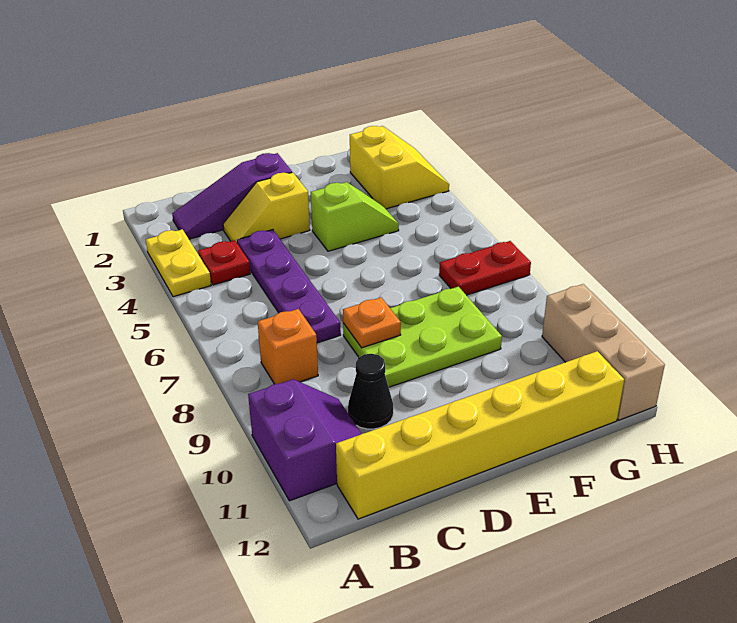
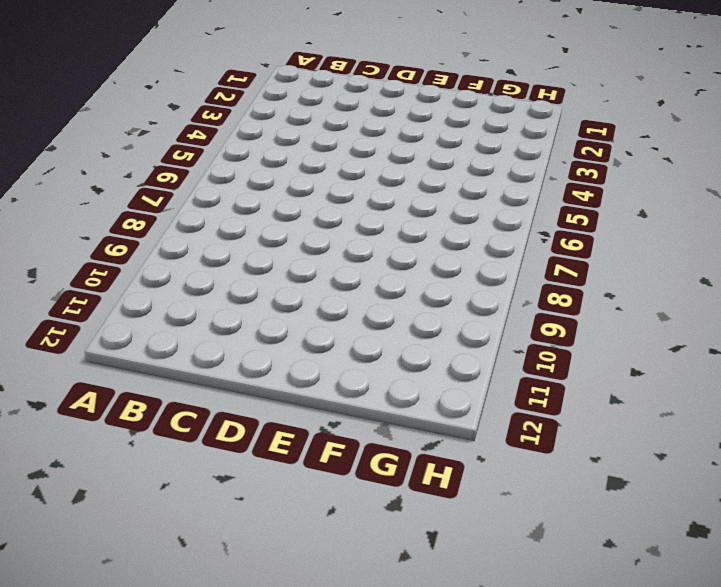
none -> yellow plate A3:A4 level 1
none -> purple slope A10:B11 level 1 top A
none -> purple slope B2:D2 level 1 top D

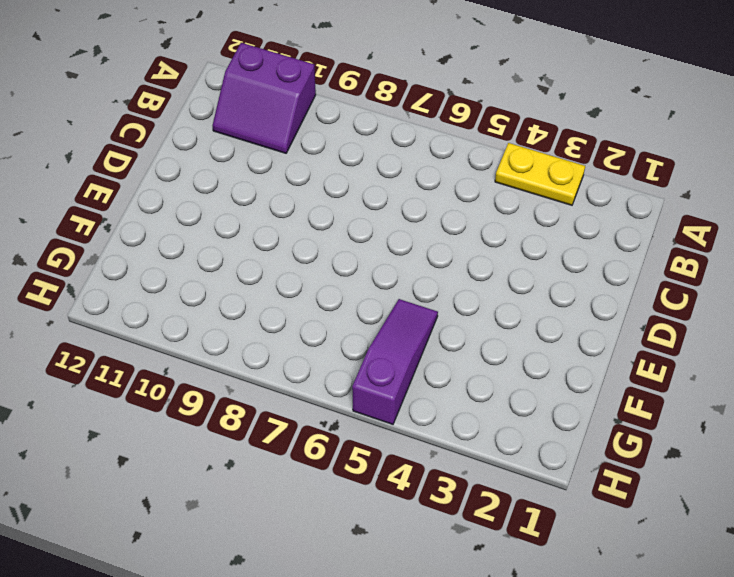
purple slope F5:H5 level 1 top H -> purple slope B2:D2 level 1 top D
none -> red plate B4 level 1
none -> orange brick B8 level 1
none -> yellow brick B12:G12 level 1

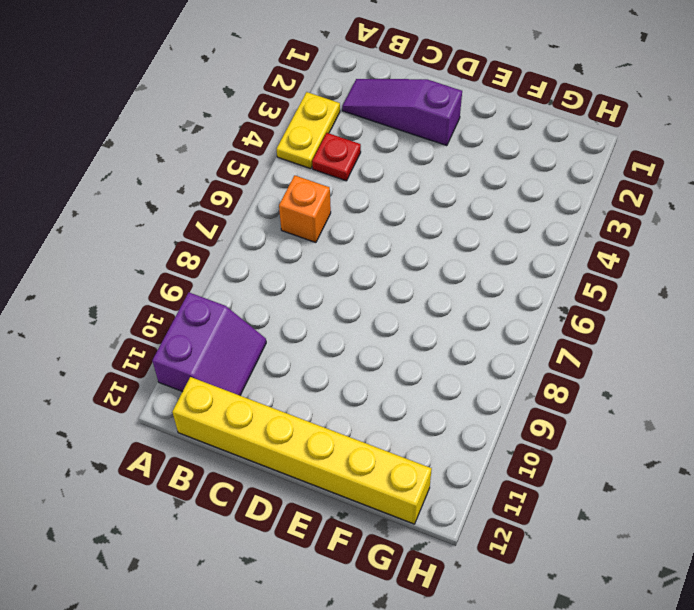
orange brick B6 level 1 -> orange brick B8 level 1
none -> yellow slope C3:D3 level 1 top D
none -> purple plate C4:C7 level 1
none -> black cone C10 level 1

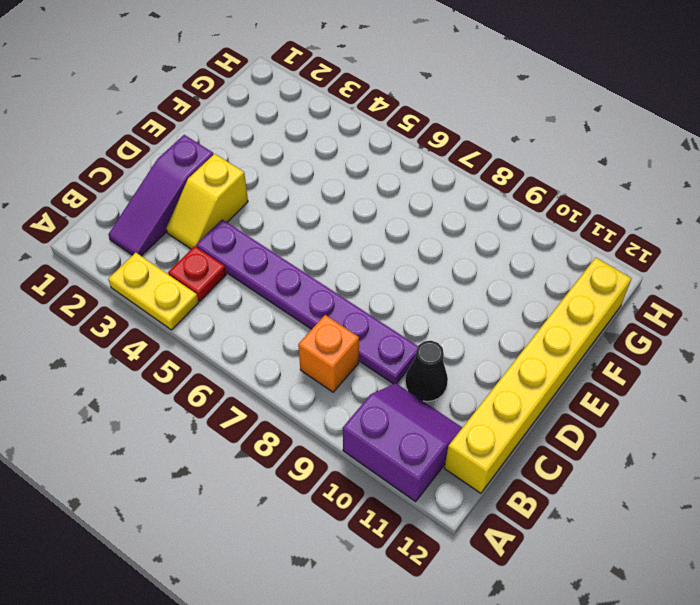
purple plate C4:C9 level 1 -> purple plate C4:C7 level 1
none -> lime plate D8:F9 level 1
none -> lime slope E4:F4 level 1 top E
none -> yellow slope G2:H3 level 1 top G

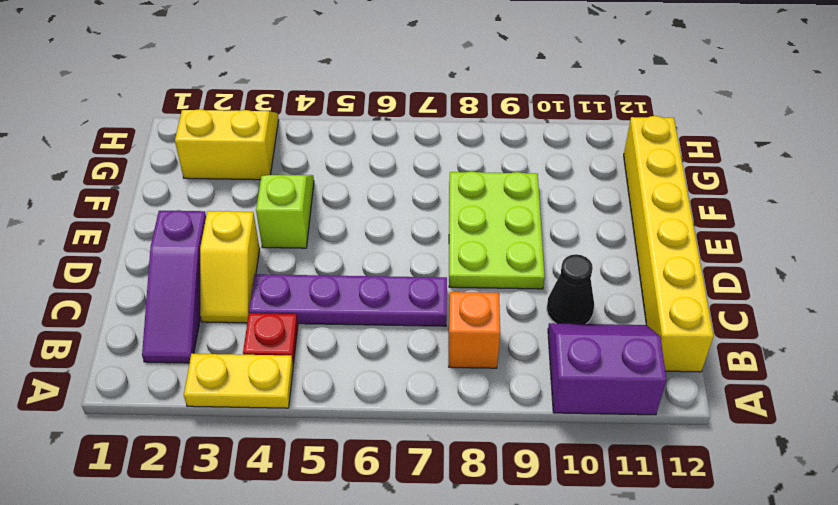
none -> red plate G7:H7 level 1
none -> tan brick H10:H12 level 1
none -> orange plate D8 level 2

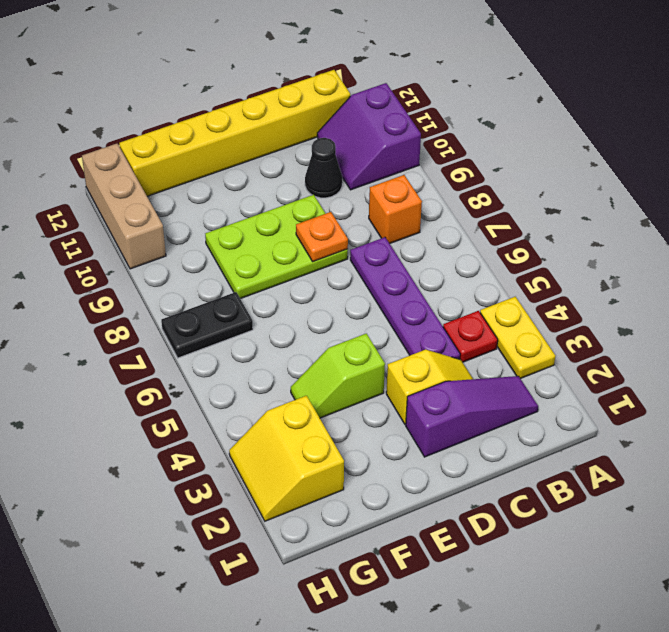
black plate G7:H7 level 1 -> red plate G7:H7 level 1

